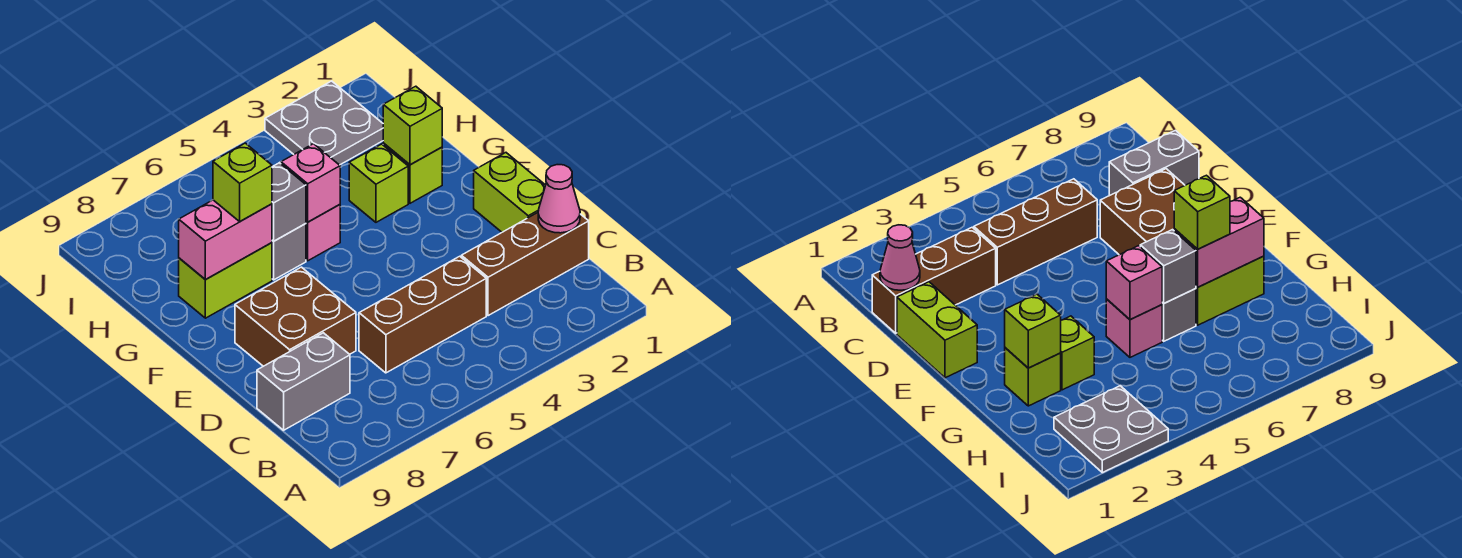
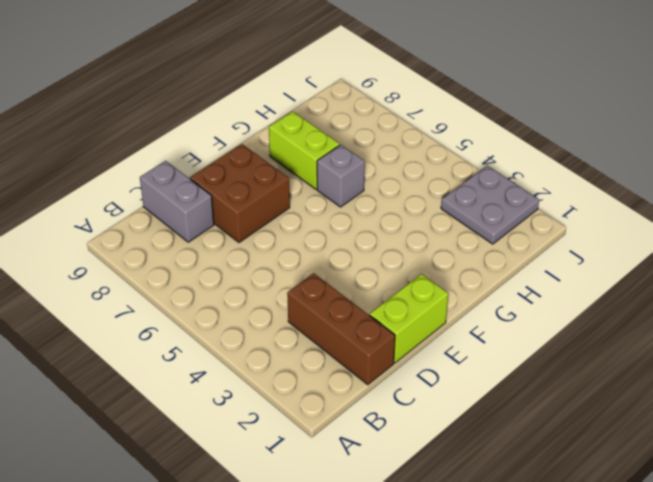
none -> brown brick C4:C6 level 1
none -> lime brick G2 level 1
none -> lime brick G3 level 1

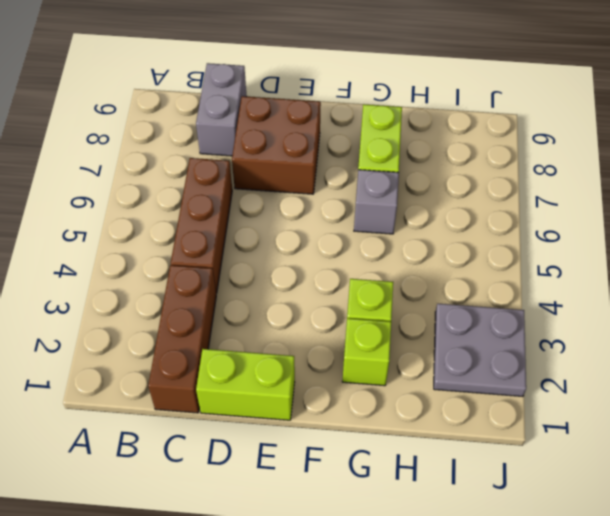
none -> pink brick G5 level 1
none -> pink cone C1 level 2
none -> lime brick G2 level 2

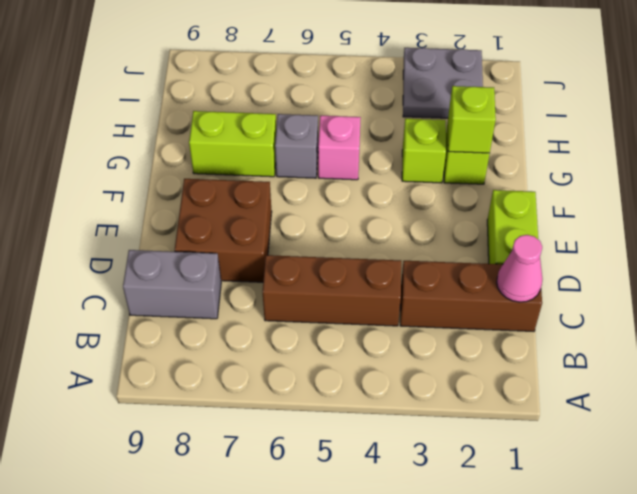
none -> pink brick G5 level 2
none -> grey brick G6 level 2
none -> pink brick G7:G8 level 2

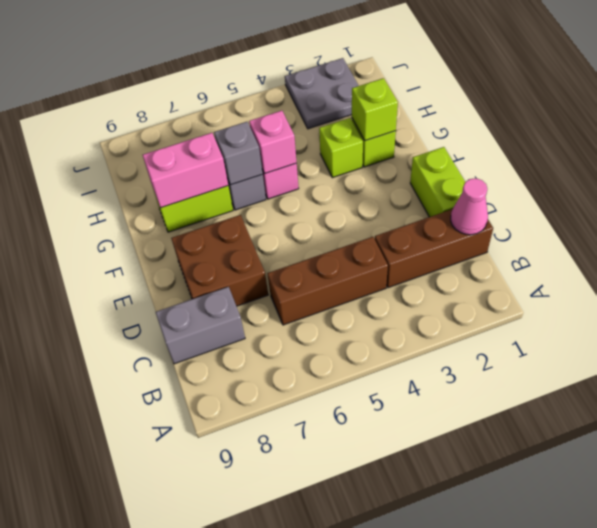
none -> lime brick G7 level 3

